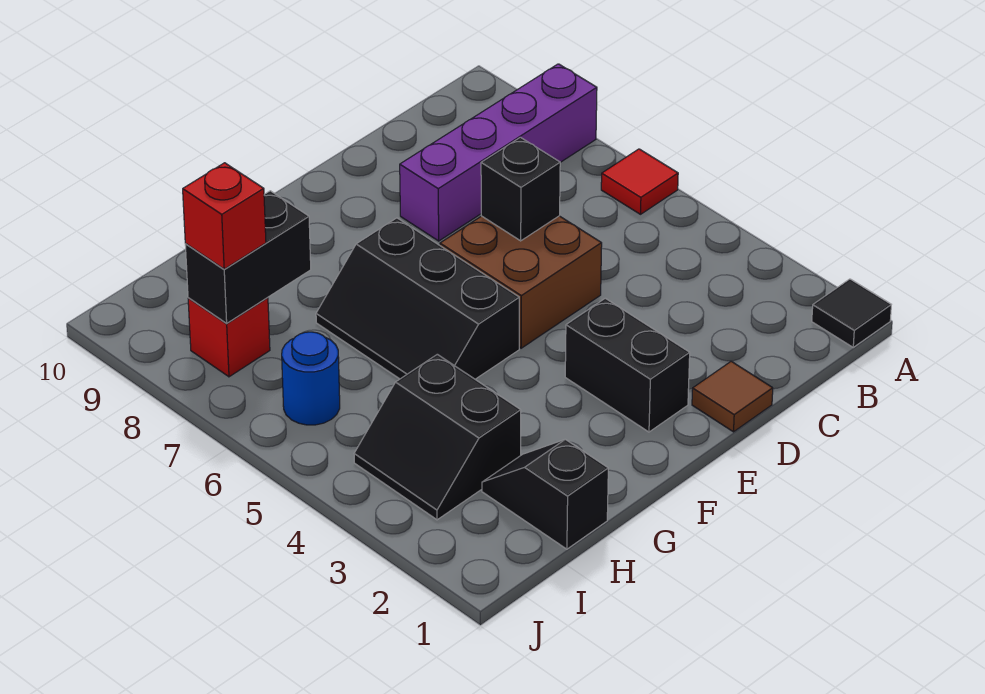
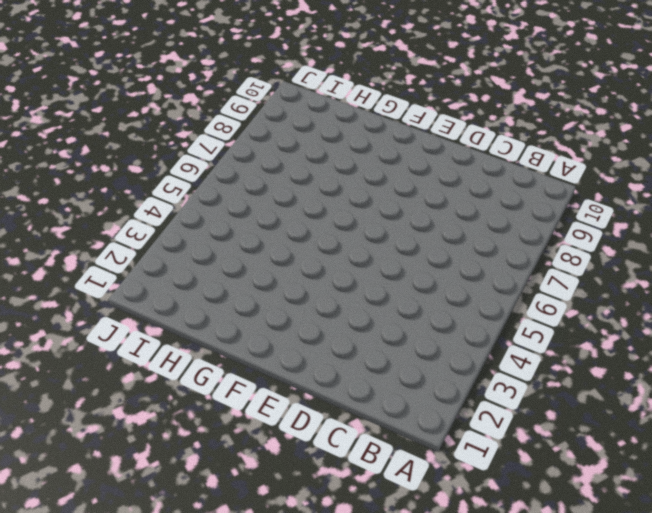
none -> black tile A1 level 1
none -> red tile A6 level 1
none -> purple brick A8:D8 level 1

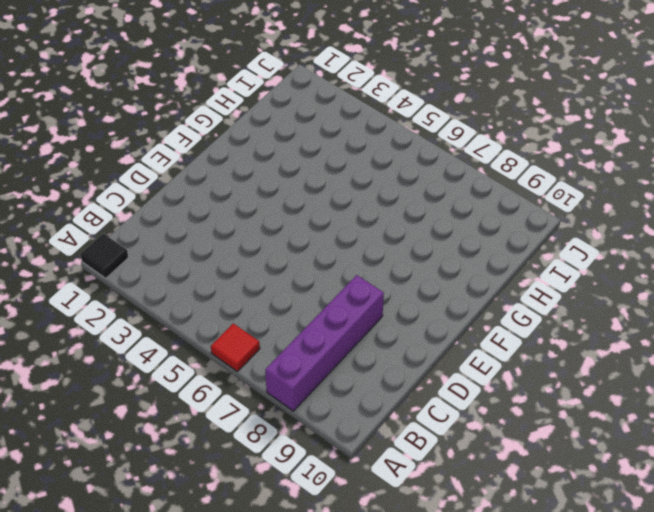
none -> brown tile D1 level 1
none -> brown brick D5:E6 level 1
none -> black brick E2:E3 level 1

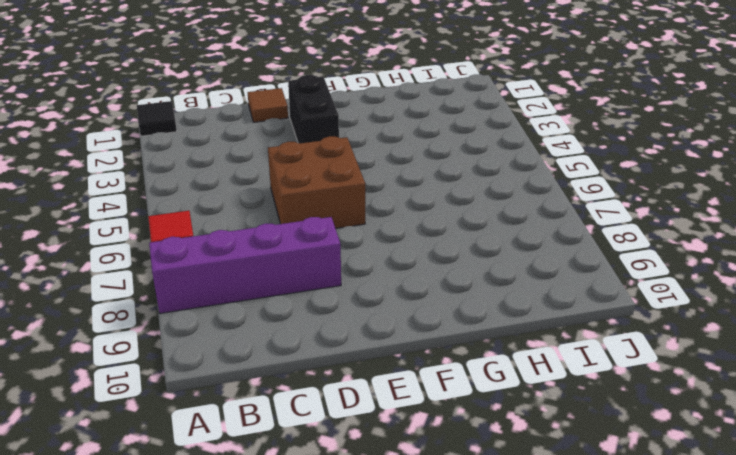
none -> black slope F5:G7 level 1 top F
none -> black slope H1:H2 level 1 top 1
none -> black slope H3:I4 level 1 top H

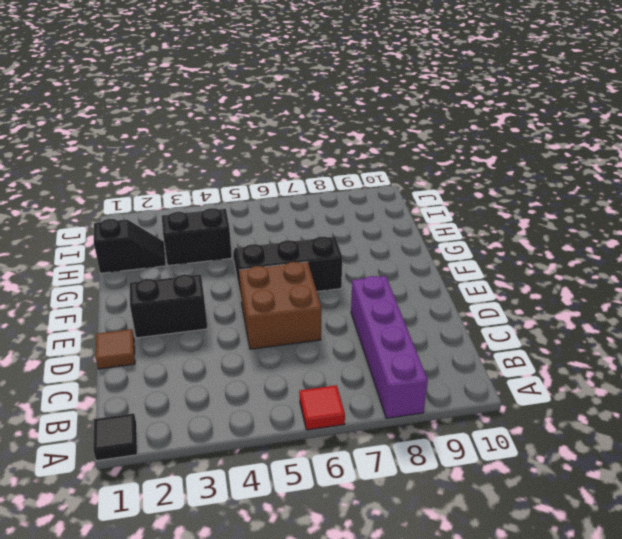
none -> blue round brick I6 level 1
none -> red brick I8 level 1
none -> black brick D6 level 2

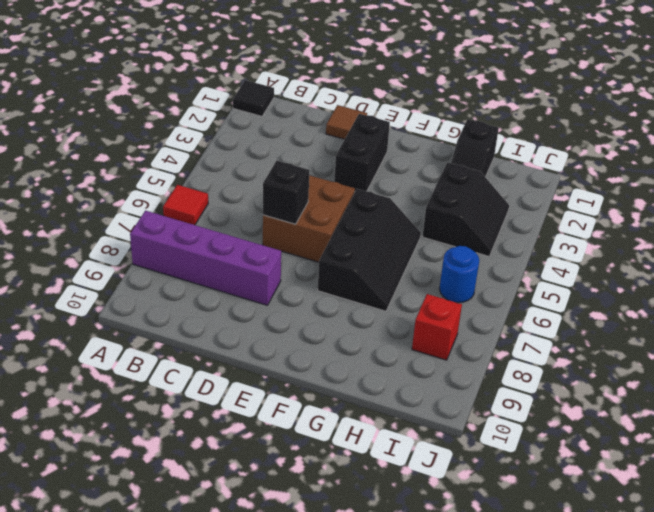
none -> black brick H8:I8 level 2
none -> red brick I8 level 3

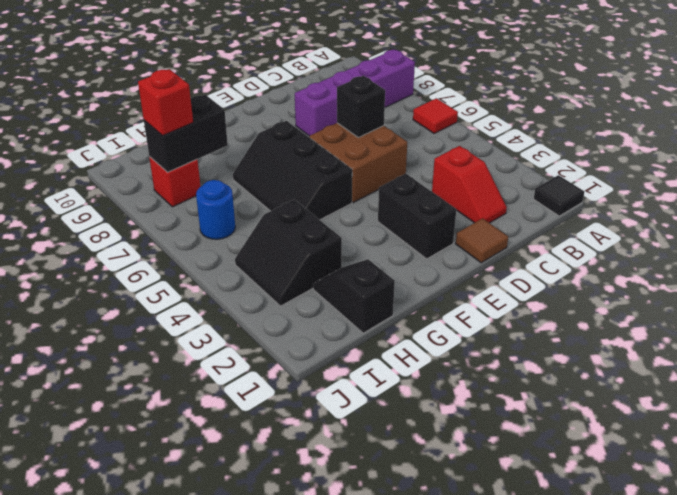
red slope C2:C3 level 1 top 3 -> none

